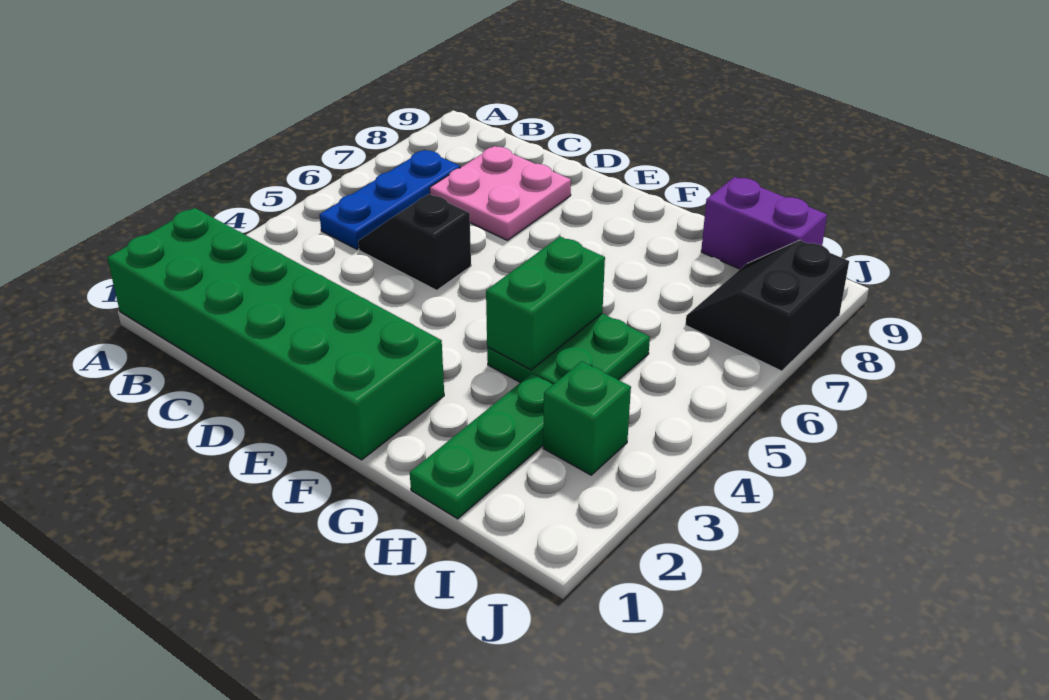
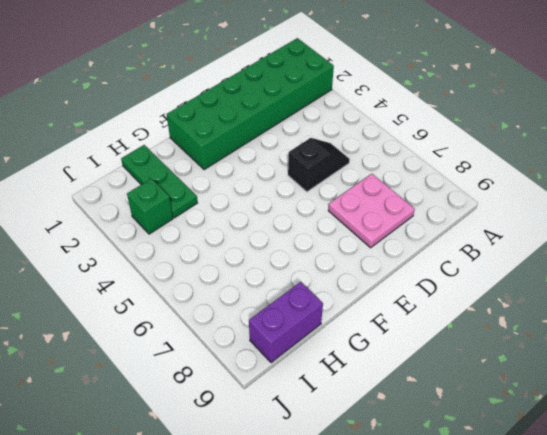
none -> blue plate B5:B7 level 1
none -> green plate G4:H5 level 1

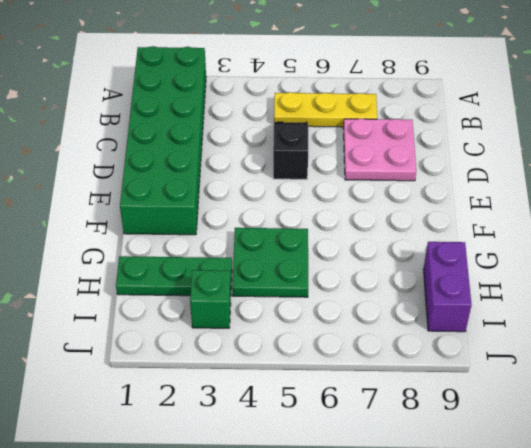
yellow plate B5:B7 level 1 -> blue plate B5:B7 level 1
none -> black slope I7:J8 level 1 top J
none -> green brick G4:G5 level 2

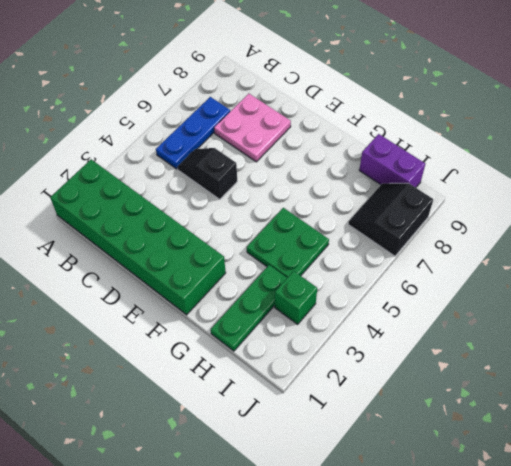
none -> green brick G4:G5 level 2

